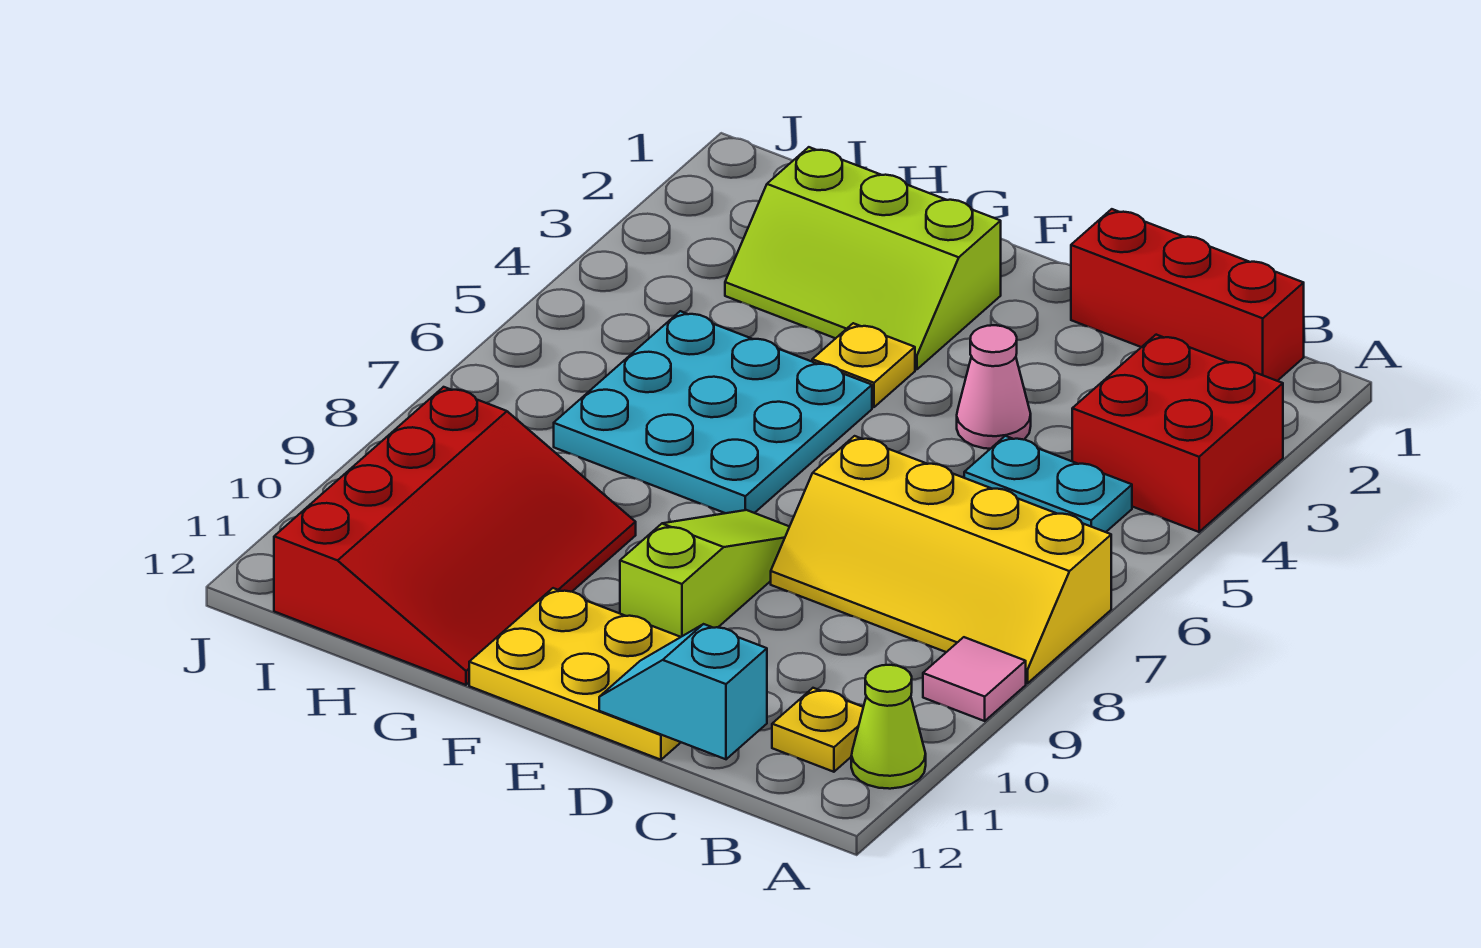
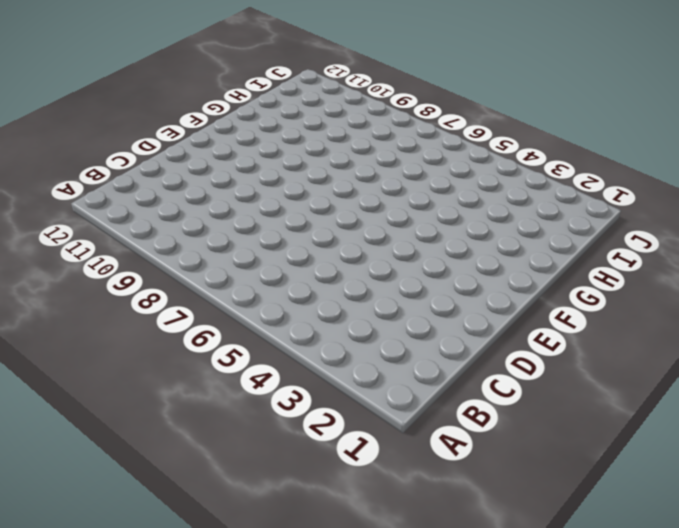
none -> red brick A3:B4 level 1
none -> yellow slope A7:D8 level 1 top 7
none -> pink tile A9 level 1

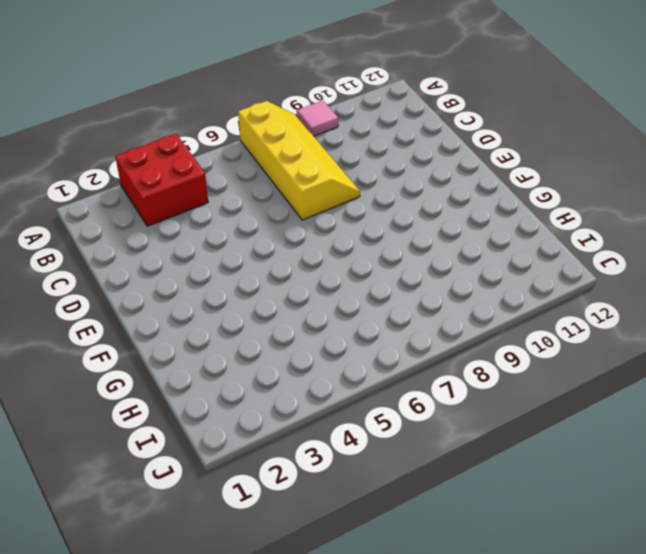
none -> lime cone A11 level 1
none -> red brick B1:D1 level 1
none -> cyan plate B5:C5 level 1

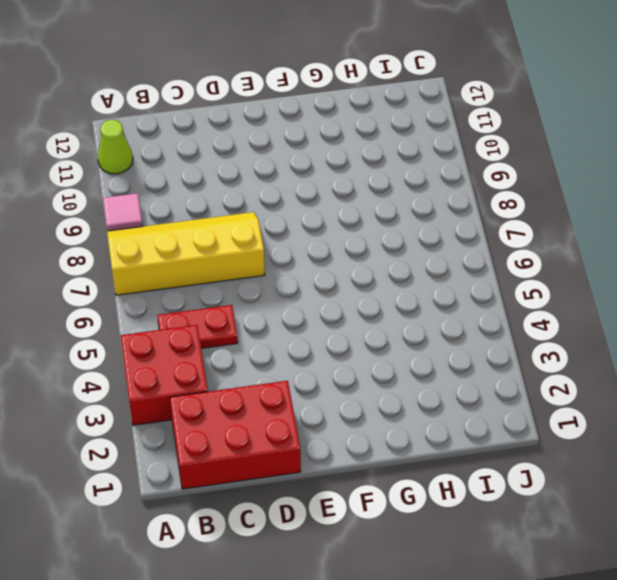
red brick B1:D2 level 1 -> red brick B1:D1 level 1
red plate B5:C5 level 1 -> cyan plate B5:C5 level 1
none -> yellow plate B11 level 1
none -> pink cone D4 level 1
none -> yellow plate D11:F12 level 1

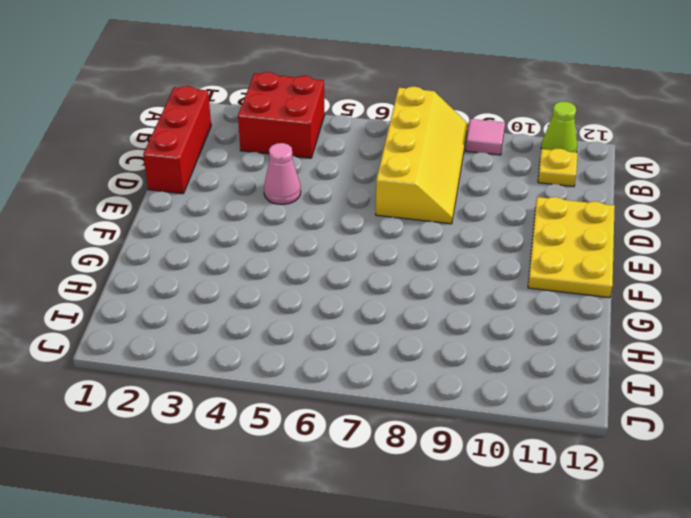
none -> cyan plate B5:C5 level 1
none -> lime slope E8:E10 level 1 top 10
none -> lime slope F2:H3 level 1 top 2

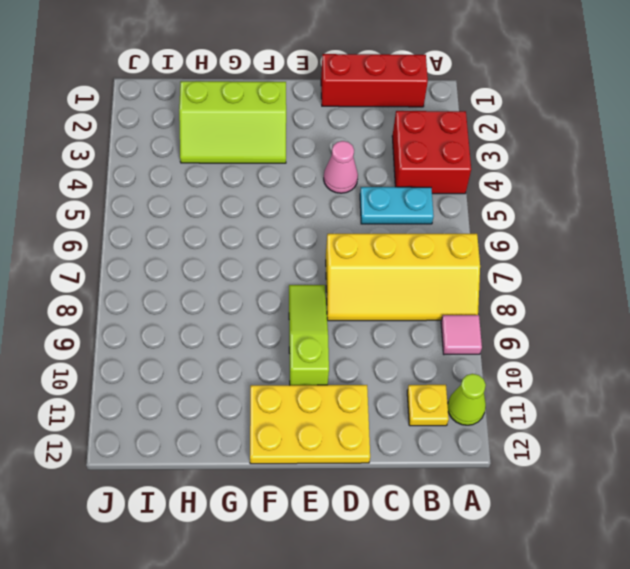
none -> yellow plate F4 level 1
none -> cyan plate F5:H7 level 1
none -> red slope G9:I12 level 1 top I

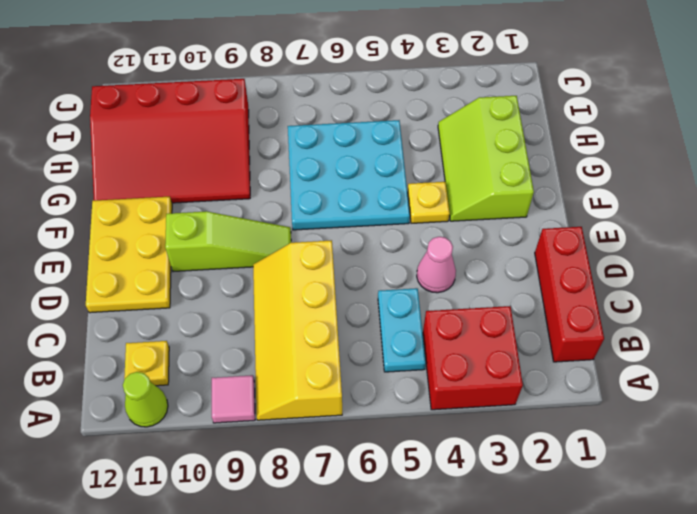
none -> cyan slope C12:D12 level 2 top C

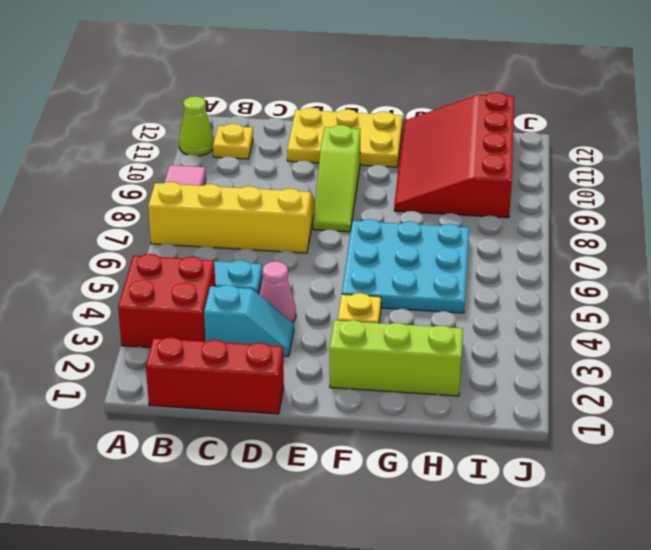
cyan slope C3:D3 level 1 top C -> cyan slope C12:D12 level 2 top C

